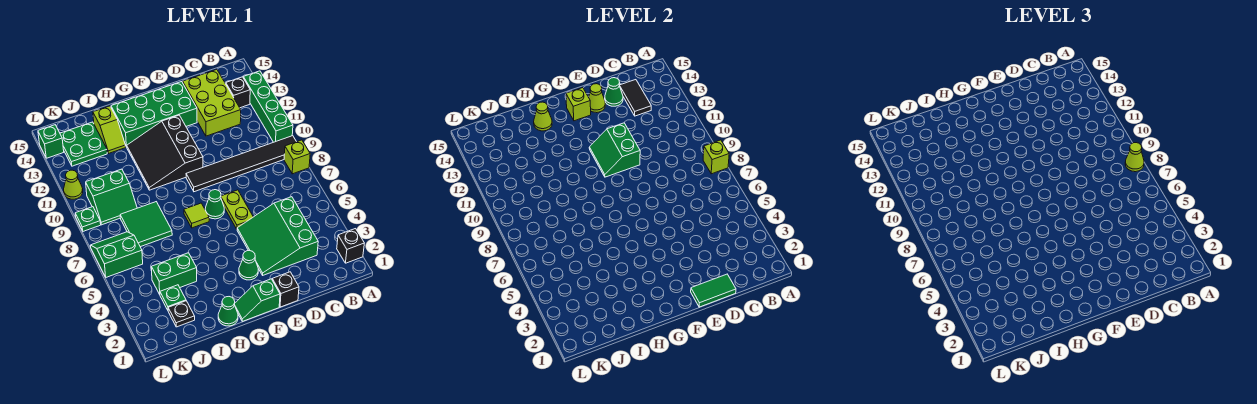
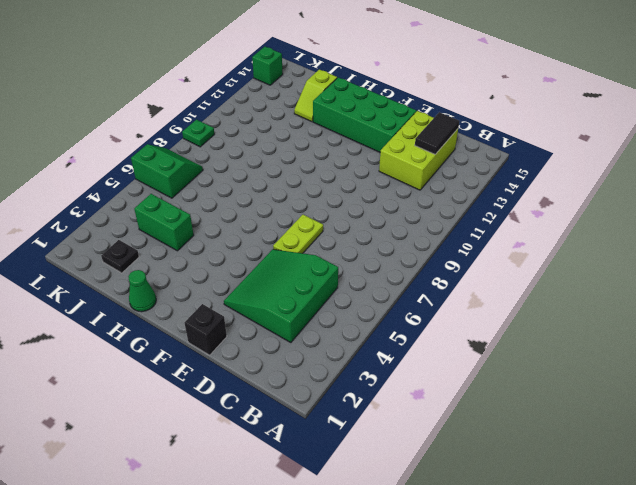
none -> black brick A2 level 1
none -> lime brick A8 level 1
none -> black tile A9:F9 level 1
none -> green brick A10:A13 level 1

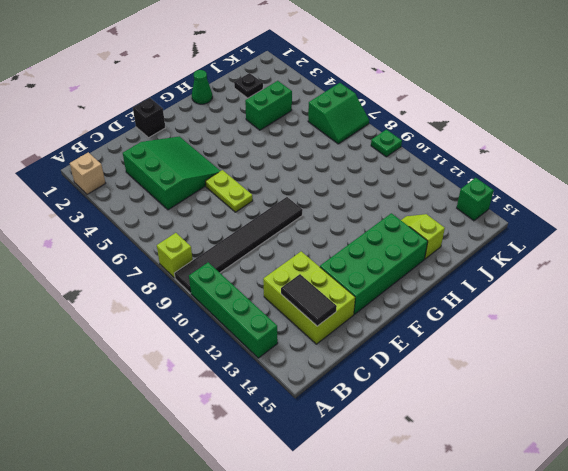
tan brick A2 level 1 -> black brick A2 level 1
none -> black brick B13 level 1
none -> green slope F1:G1 level 1 top F
none -> green cone F3 level 1
none -> green cone F7 level 1

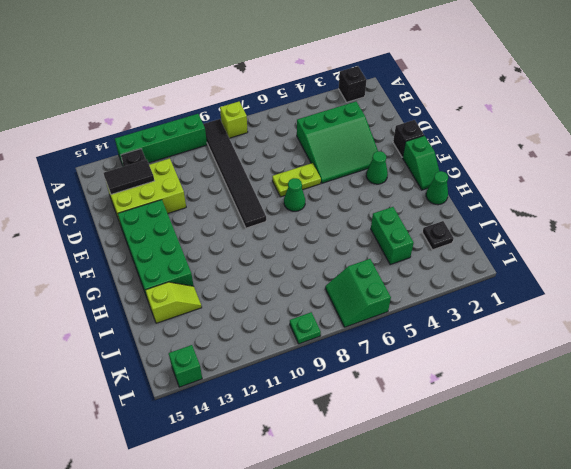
none -> black slope F10:H12 level 1 top F
none -> lime tile G7 level 1
none -> green tile I7:J8 level 1
none -> green plate J3 level 1

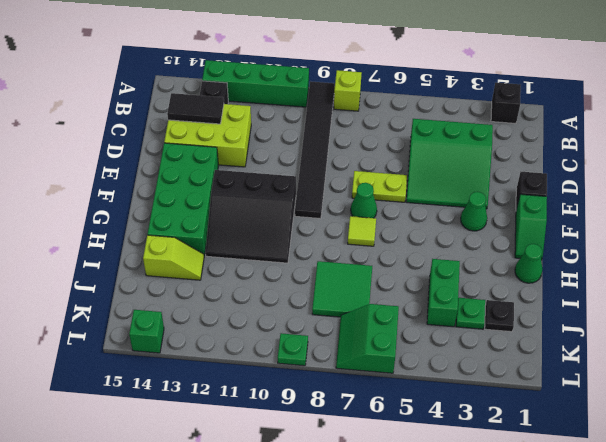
none -> green slope J9:K10 level 1 top 10
none -> green plate J13:K14 level 1
none -> lime cone L11 level 1
none -> lime brick A8 level 2

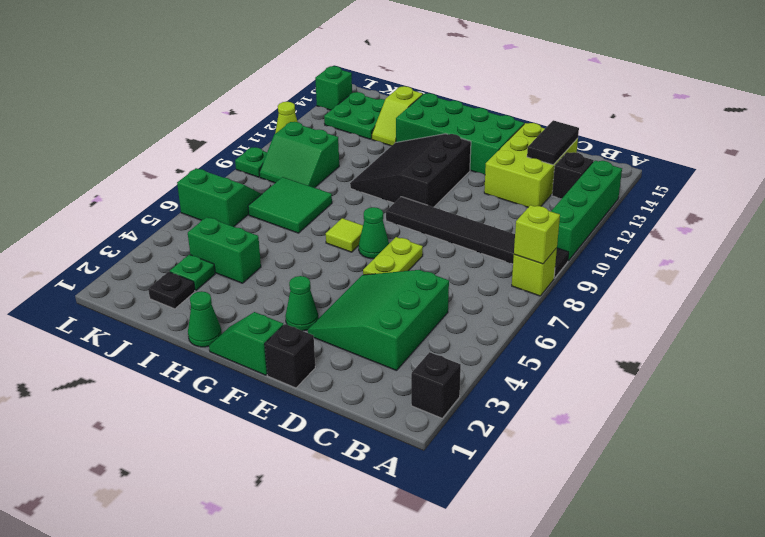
none -> green tile D1:E1 level 2
none -> green cone D14 level 2
none -> green slope E10:F11 level 2 top E
none -> lime cone E14 level 2

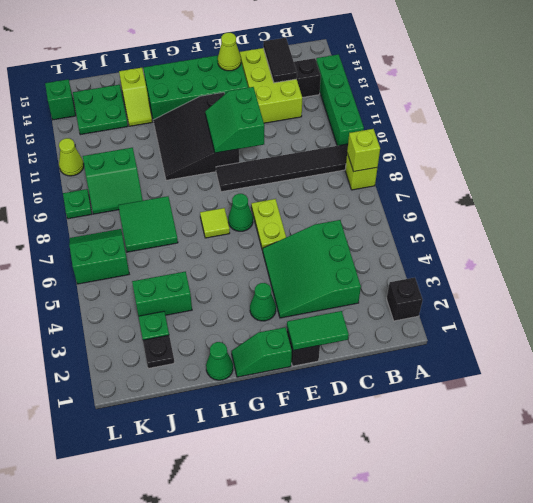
none -> green cone D14 level 2
none -> lime brick F14 level 2
none -> lime cone H14 level 2
none -> lime cone A8 level 3

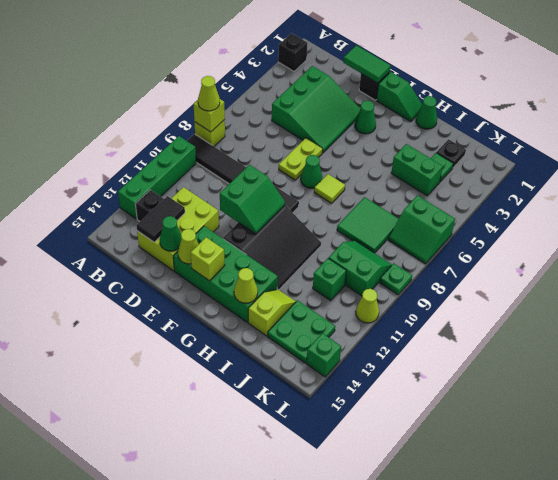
green brick J11 level 1 -> none

